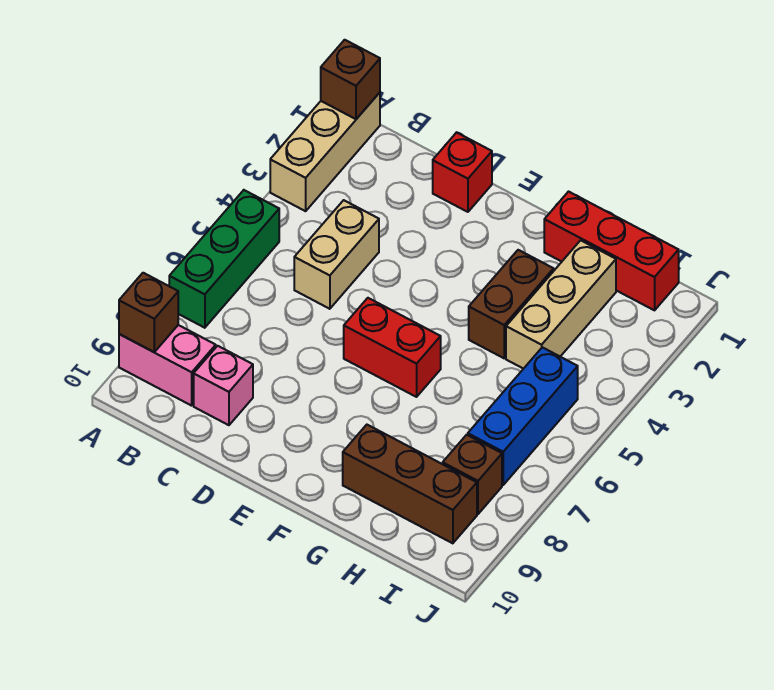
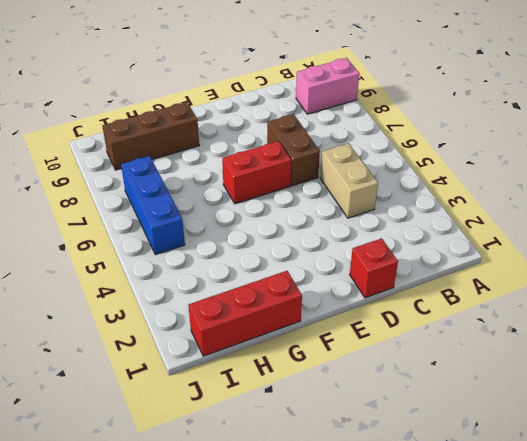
brown brick D6:D7 level 1 -> brown brick G3:G4 level 1
none -> tan brick A1:A3 level 1
none -> green brick A5:A7 level 1
none -> pink brick C9 level 1

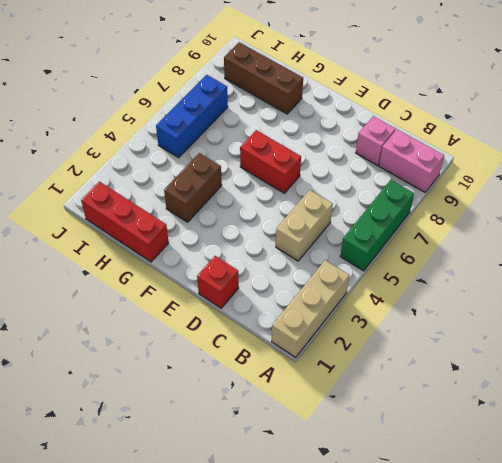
none -> tan brick H2:H4 level 1
none -> brown brick I8 level 1
none -> brown brick A1 level 2

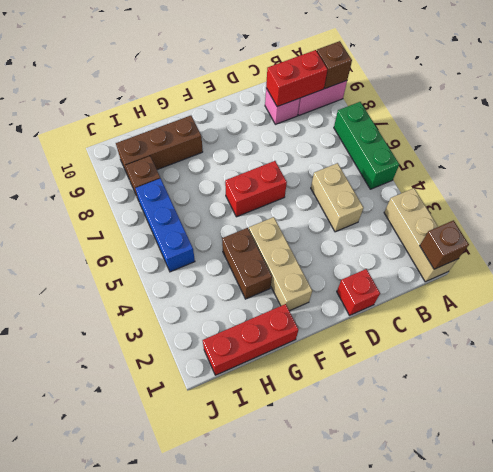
red brick B9:C9 level 2 -> none
tan brick F2:F4 level 1 -> tan brick H2:H4 level 1

